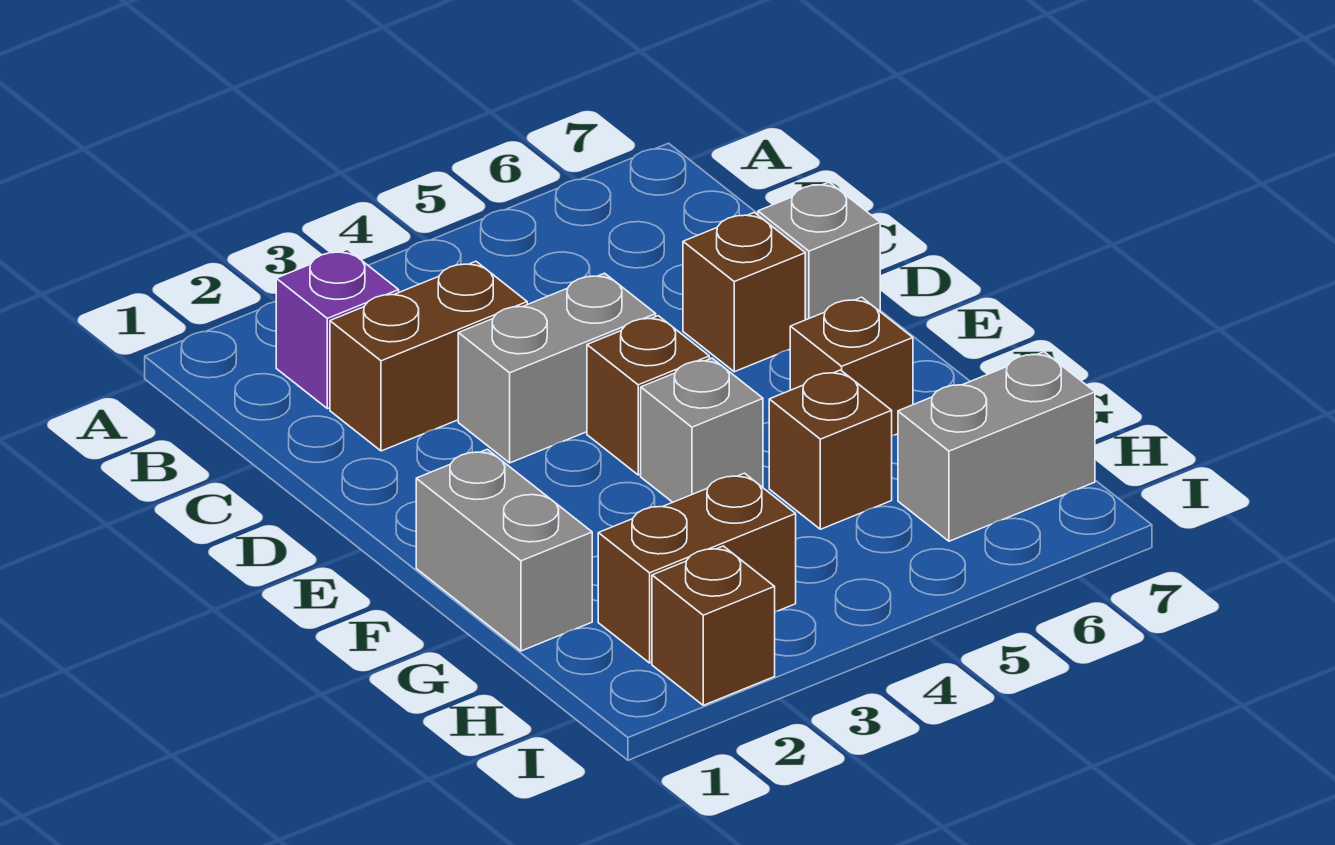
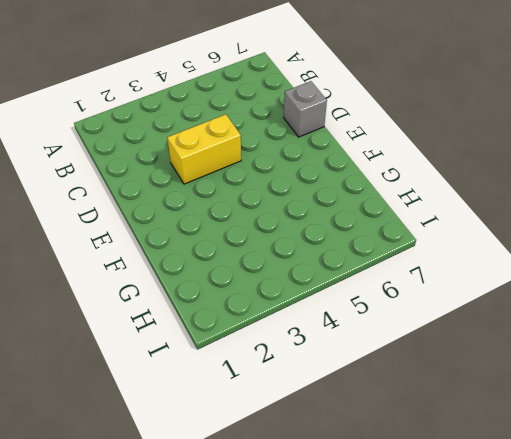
yellow brick D3:D4 level 1 -> grey brick D3:D4 level 1
none -> purple brick B2 level 1
none -> brown brick C2:C3 level 1
none -> brown brick D6 level 1

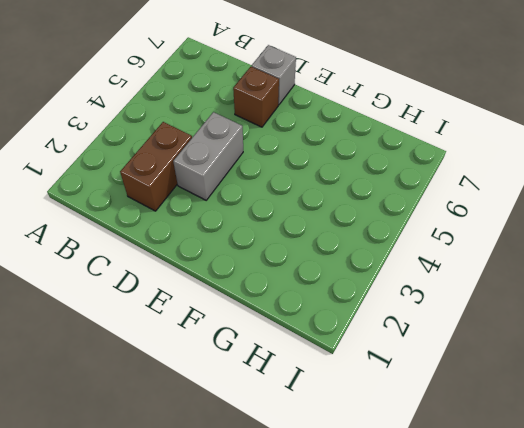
none -> purple brick B2 level 1
none -> brown brick E4 level 1
none -> grey brick F1:G1 level 1

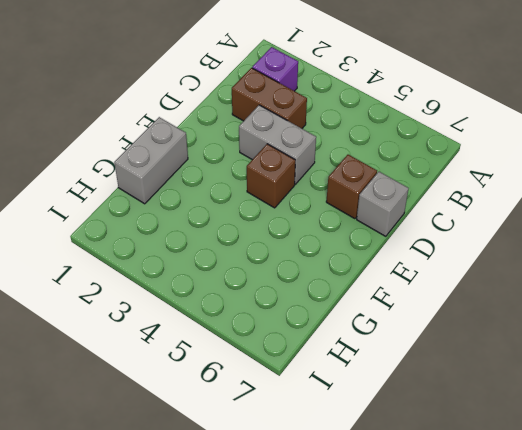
none -> grey brick F4 level 1
none -> brown brick F6 level 1
none -> brown brick G5 level 1

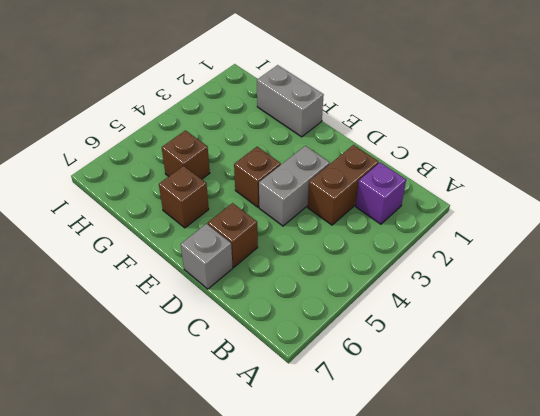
none -> grey brick F4 level 1
none -> brown brick H2:H3 level 1
none -> grey brick H6:H7 level 1

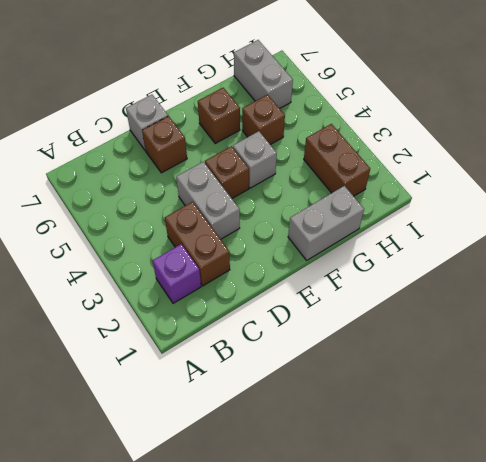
none -> brown brick I2 level 1

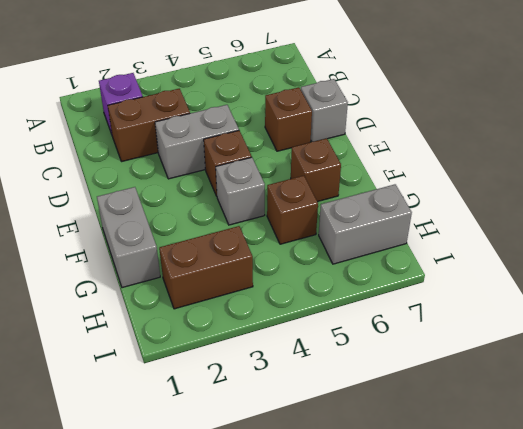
none -> brown brick I2 level 1

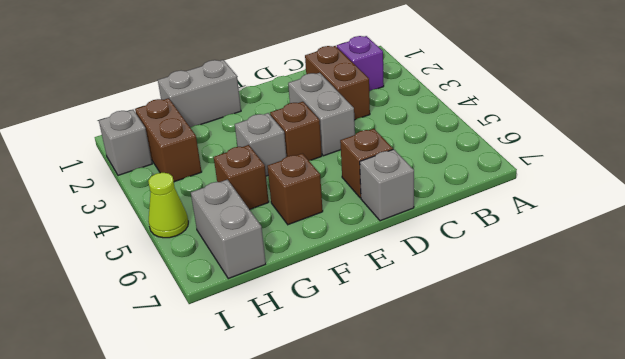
grey brick I2 level 1 -> brown brick I2 level 1
lime cone I5 level 1 -> none

